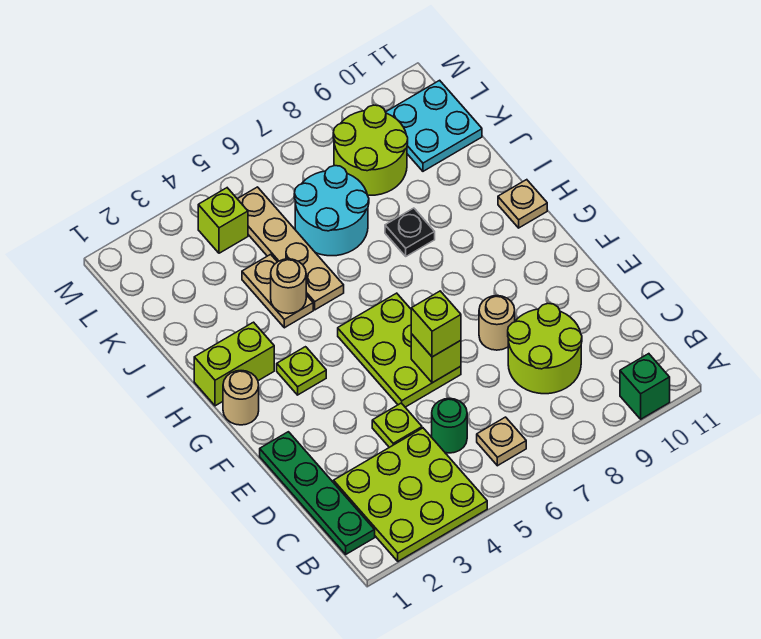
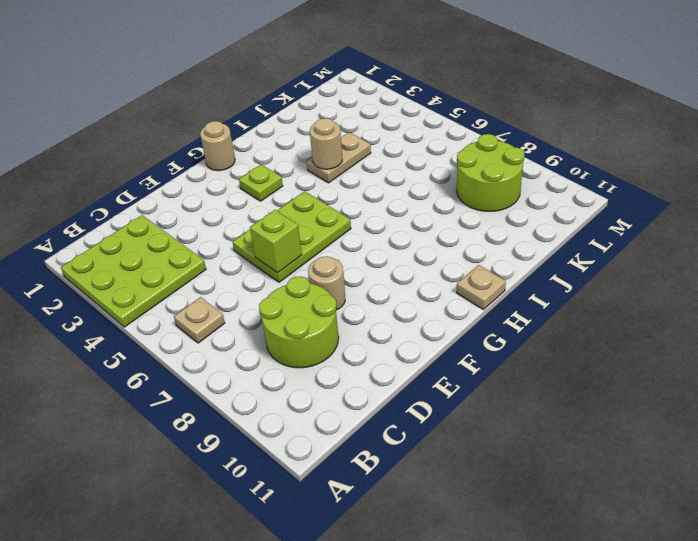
none -> green brick A10 level 1
none -> green plate B1:E1 level 1
none -> green round brick C5 level 1

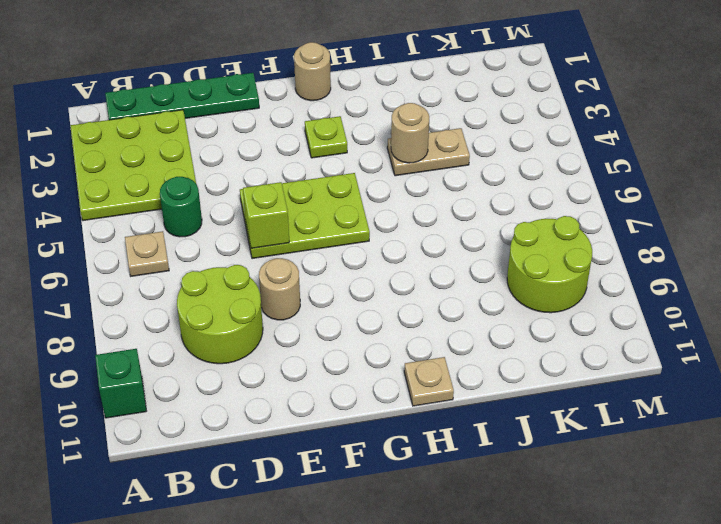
none -> lime plate D4 level 1
none -> lime brick H1:H2 level 1
none -> tan plate I5:L5 level 1

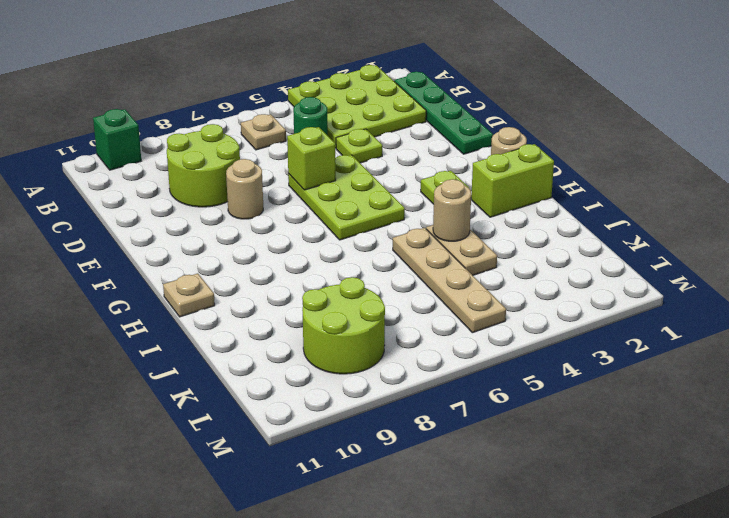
none -> black plate I8 level 1
none -> cyan round brick J6:K7 level 1
none -> cyan plate K10:L11 level 1

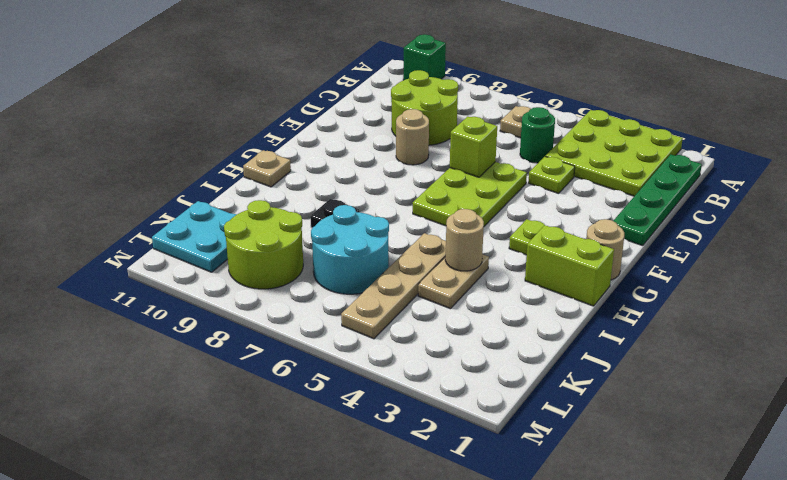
none -> lime brick L4 level 1
none -> lime brick E6 level 3

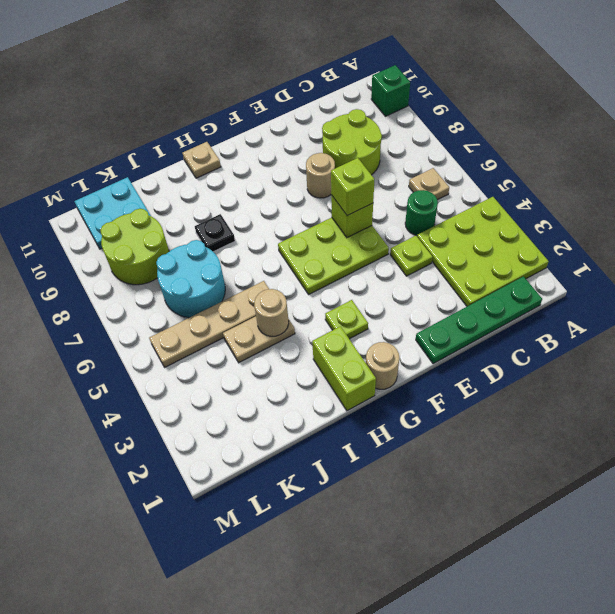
none -> lime brick L4 level 1

